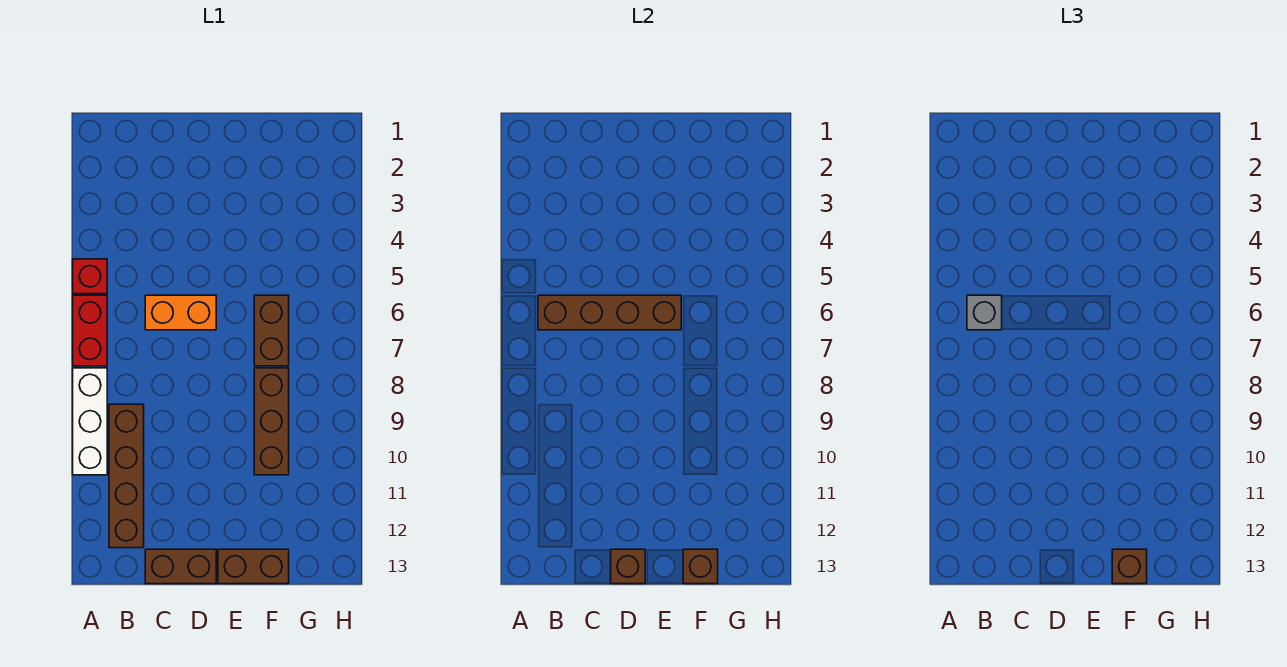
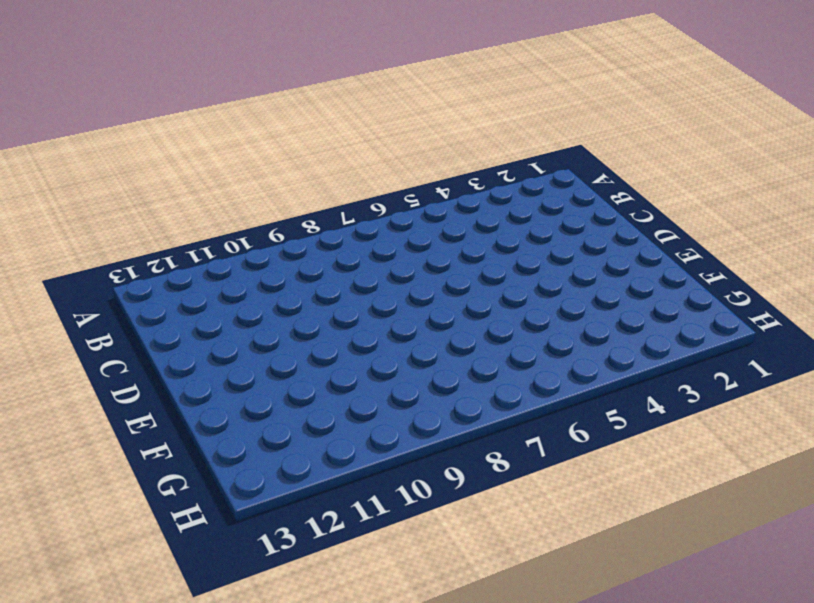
none -> red brick A5 level 1
none -> red brick A6:A7 level 1
none -> white brick A8:A10 level 1

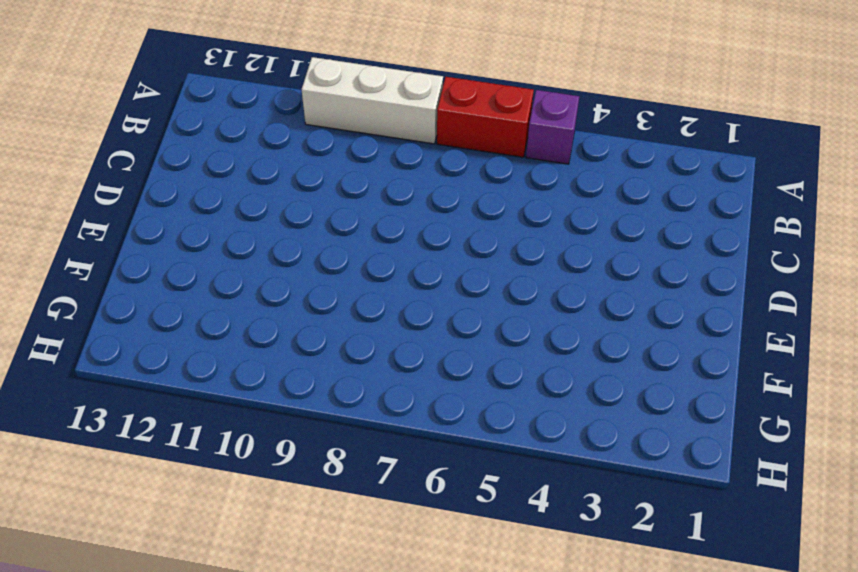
purple brick A5 level 1 -> red brick A5 level 1
none -> brown brick B9:B12 level 1
none -> orange brick C6:D6 level 1
none -> brown brick C13:D13 level 1

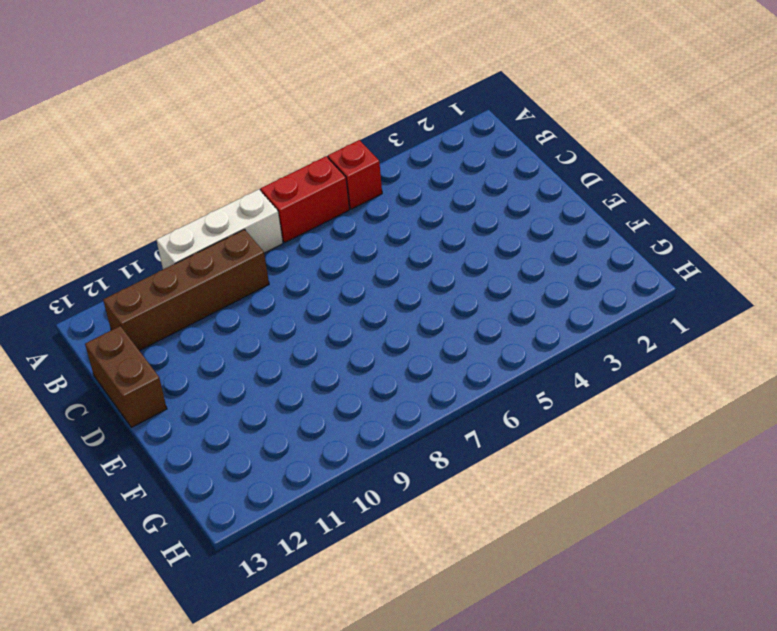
none -> orange brick C6:D6 level 1
none -> brown brick E13:F13 level 1
none -> brown brick F6:F7 level 1

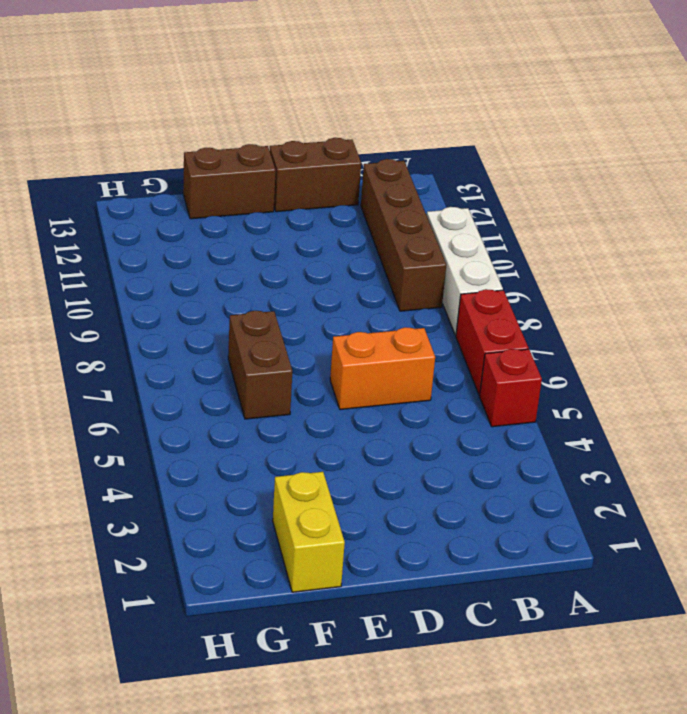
yellow brick F1:F2 level 1 -> none
none -> brown brick F8:F10 level 1
none -> brown brick B6:E6 level 2
none -> brown brick D13 level 2

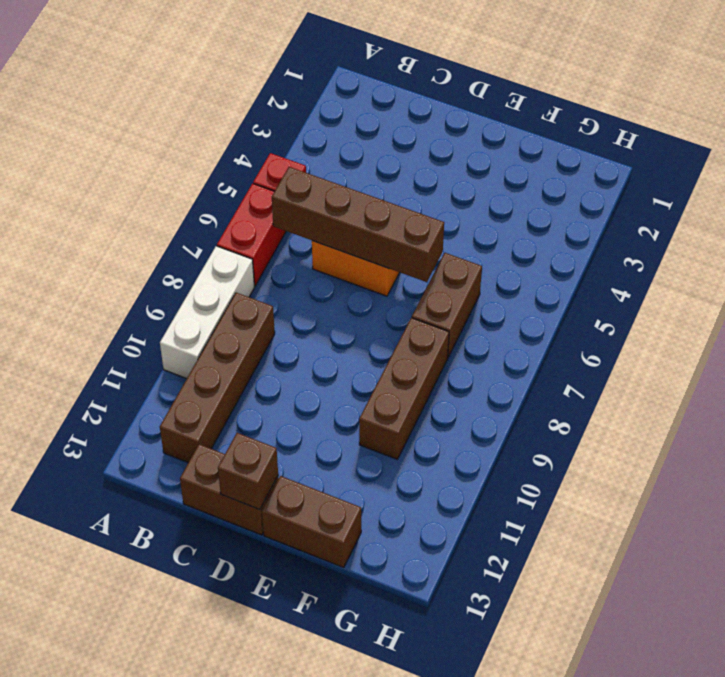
none -> brown brick F13 level 2
none -> grey brick B6 level 3
none -> brown brick F13 level 3

